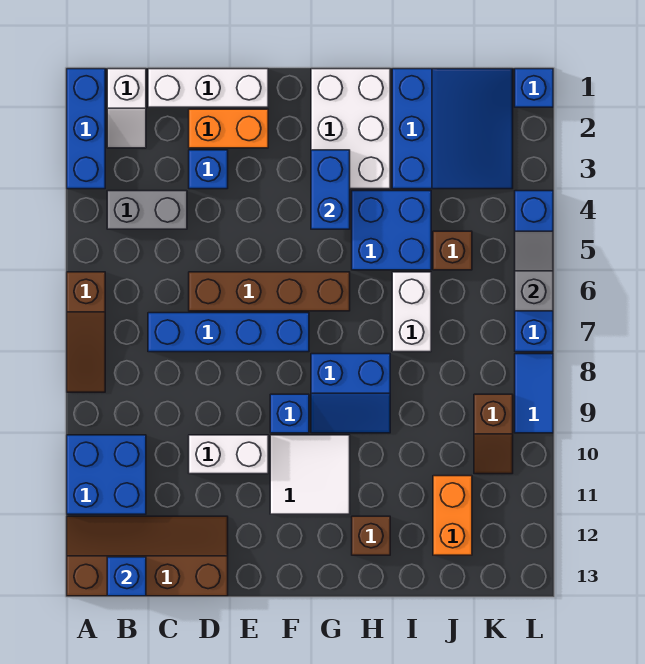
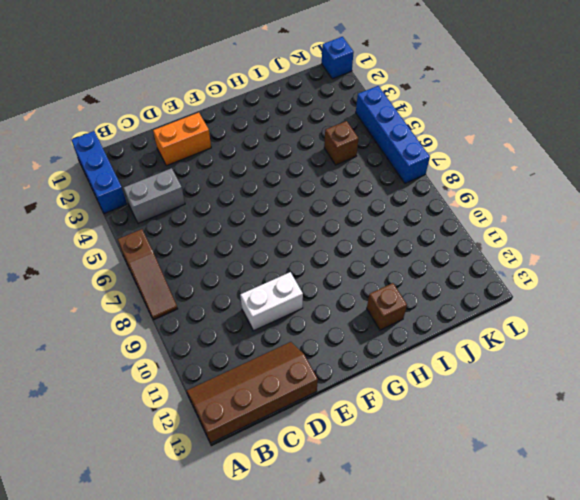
none -> blue brick A10:B11 level 1
none -> white slope B1:B2 level 1 top 1
none -> white brick C1:E1 level 1

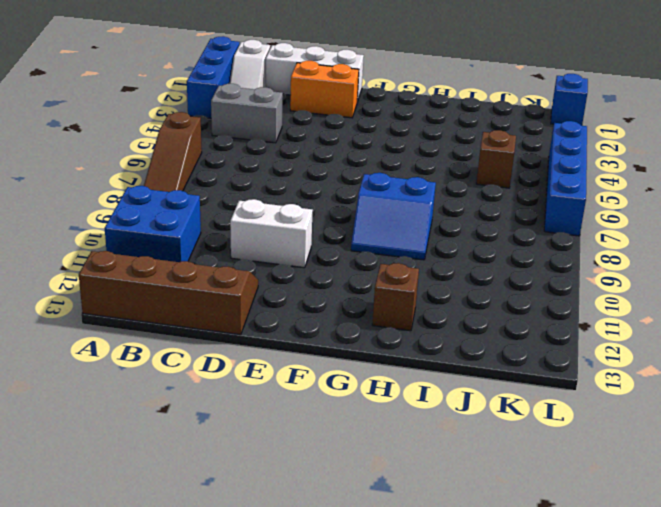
none -> blue brick C7:F7 level 1
none -> blue brick D3 level 1
none -> brown brick D6:G6 level 1

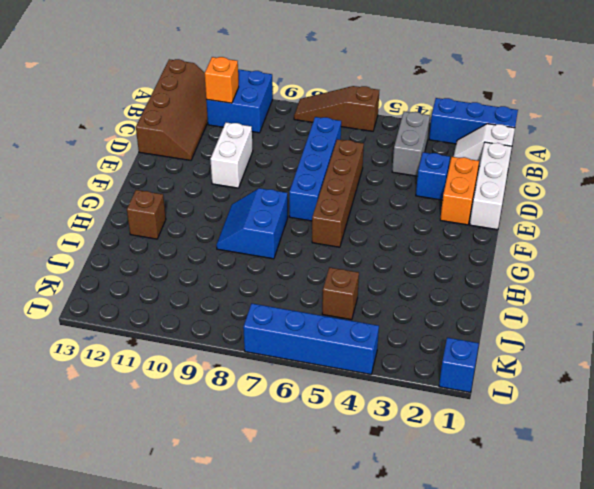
orange brick B11 level 2 -> none
none -> blue brick F9 level 1
none -> white tile F10:G11 level 1
none -> white brick G1:H3 level 1

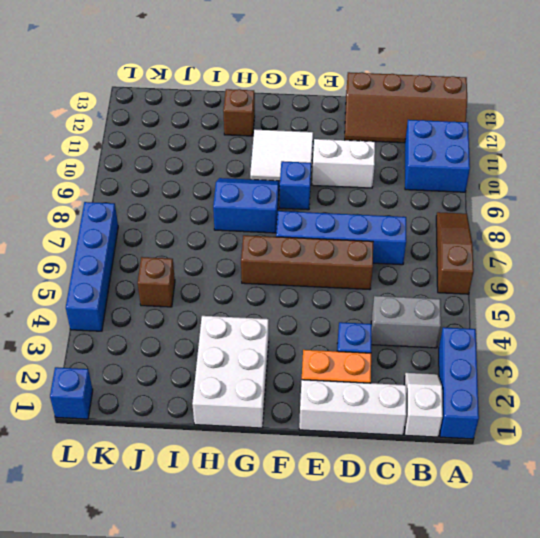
none -> blue brick H4:I5 level 1
none -> blue slope I1:K3 level 1 top I
none -> white brick I6:I7 level 1

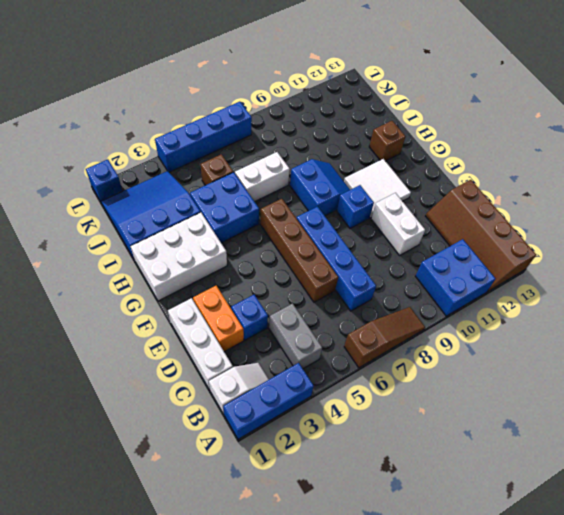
none -> orange brick J11:J12 level 1
none -> brown slope K9:K10 level 1 top 9
none -> blue tile L8:L9 level 1

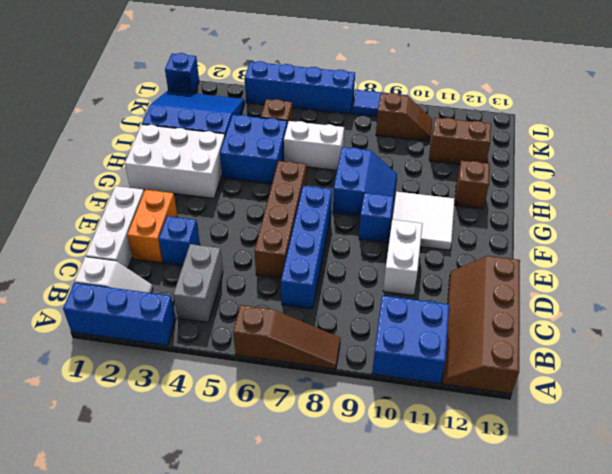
brown brick J11:J12 level 1 -> orange brick J11:J12 level 1
none -> blue brick B13 level 2
none -> blue brick G3:G4 level 2
none -> grey slope L5:L6 level 2 top 6

